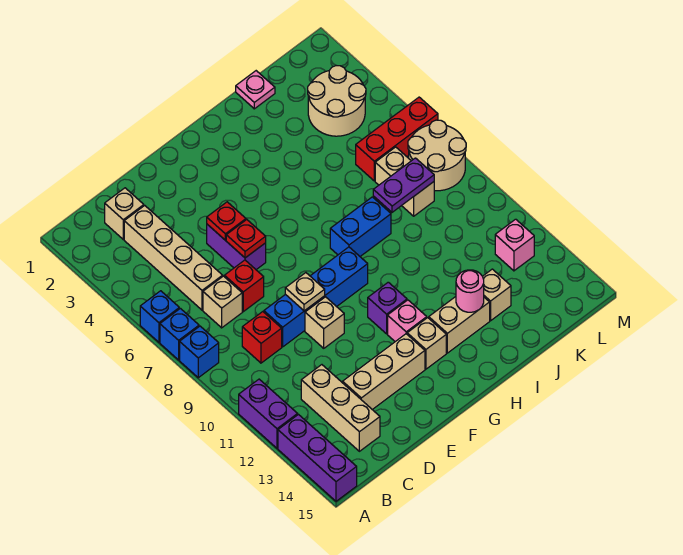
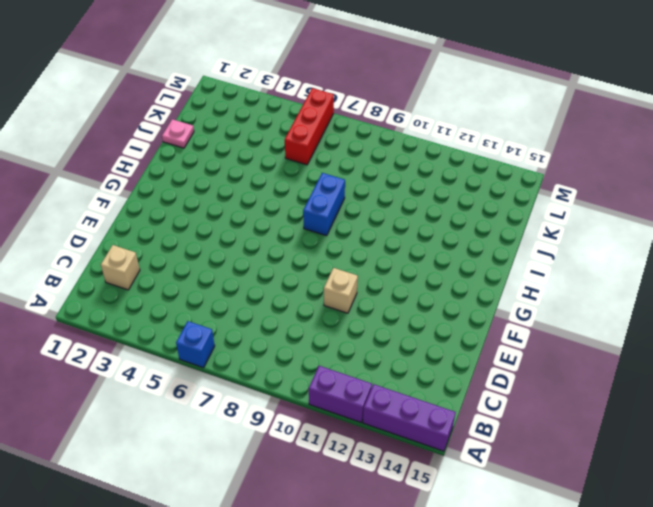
none -> blue brick A7 level 1
none -> blue brick A8 level 1
none -> tan brick C3:C6 level 1
none -> tan brick C7 level 1

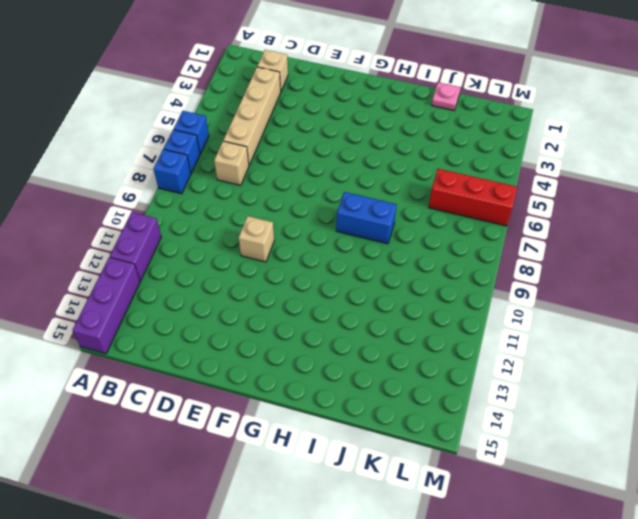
none -> red brick C9 level 1
none -> tan brick C12:C14 level 1
none -> red brick D7 level 1
none -> blue brick D9:G9 level 1

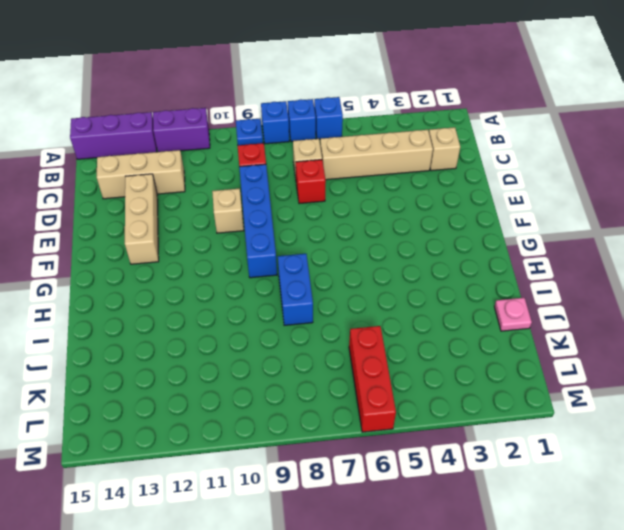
blue plate A9 level 1 -> none
none -> purple brick E5:E6 level 1
none -> purple brick G11 level 1
none -> pink brick G12 level 1
none -> tan brick G13 level 1

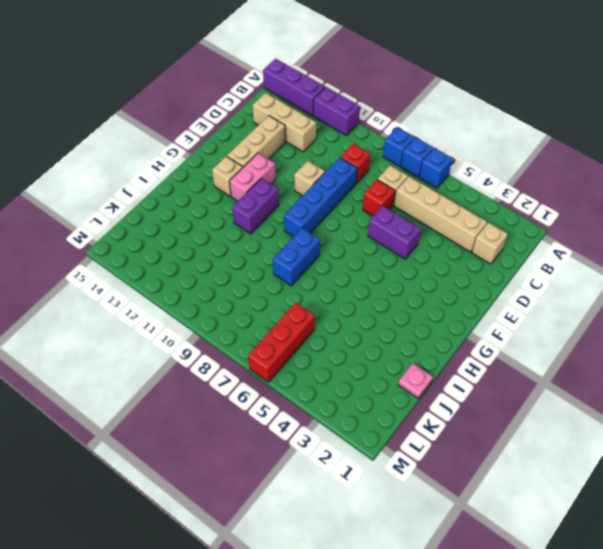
pink brick F12:G12 level 1 -> pink brick G12 level 1
purple brick G11:H11 level 1 -> purple brick G11 level 1
none -> tan brick H13:I13 level 1
none -> tan brick J13 level 1
none -> tan round brick K3:L4 level 1
none -> tan brick K7:K8 level 1

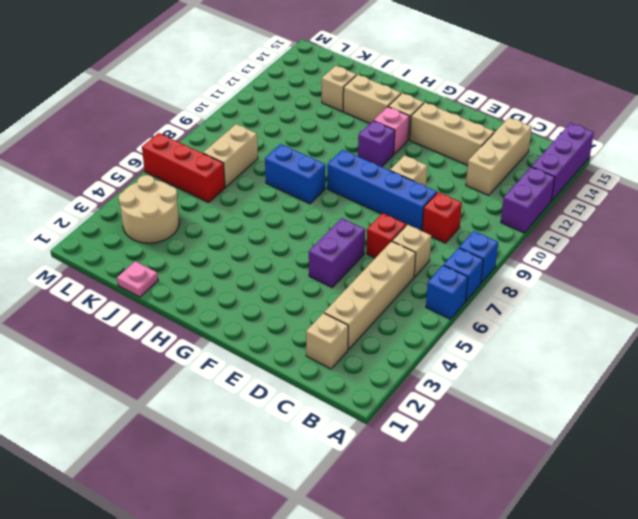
none -> tan round brick L7:M8 level 1
none -> pink brick L12 level 1
none -> red plate E5 level 2
none -> red plate E6 level 2

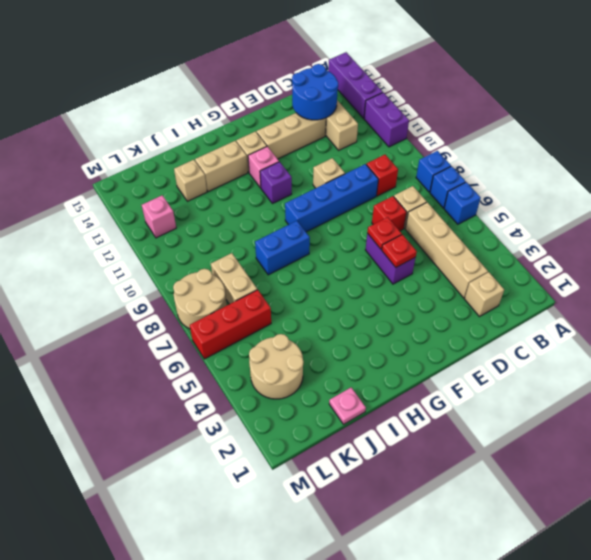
blue round brick C13:D14 level 2 -> none
none -> tan plate E9 level 2
none -> pink round brick I13 level 2
none -> purple plate J8:K8 level 2

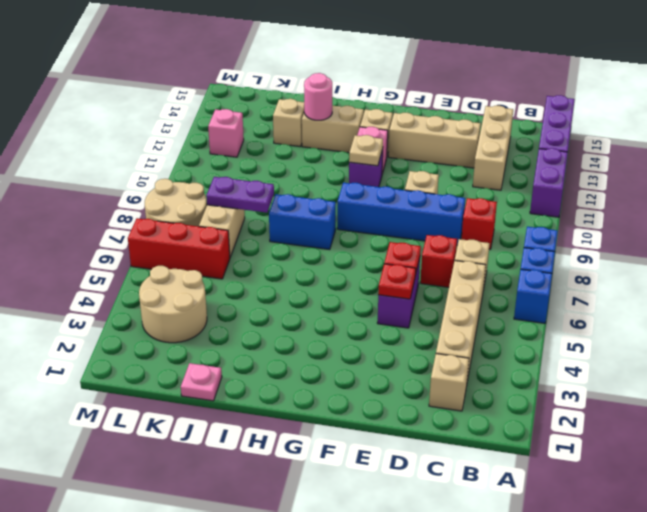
tan plate G11 level 2 -> tan plate E9 level 2

